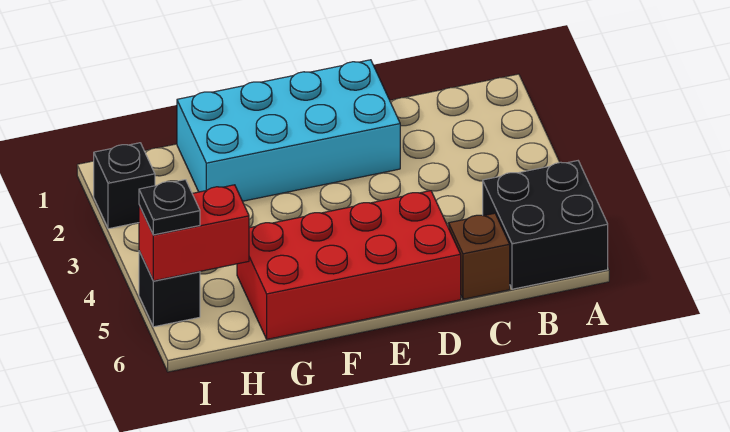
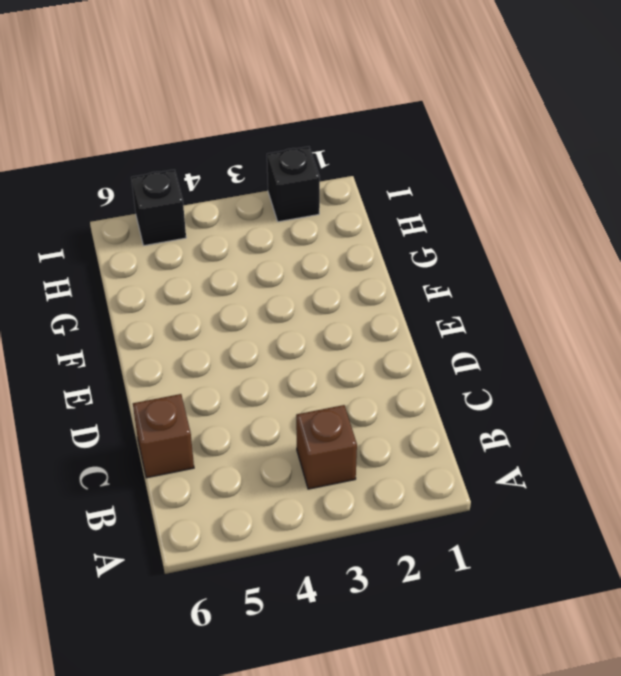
brown brick B3 level 1 -> none
none -> black brick A5:B6 level 1
none -> cyan brick D1:G2 level 1

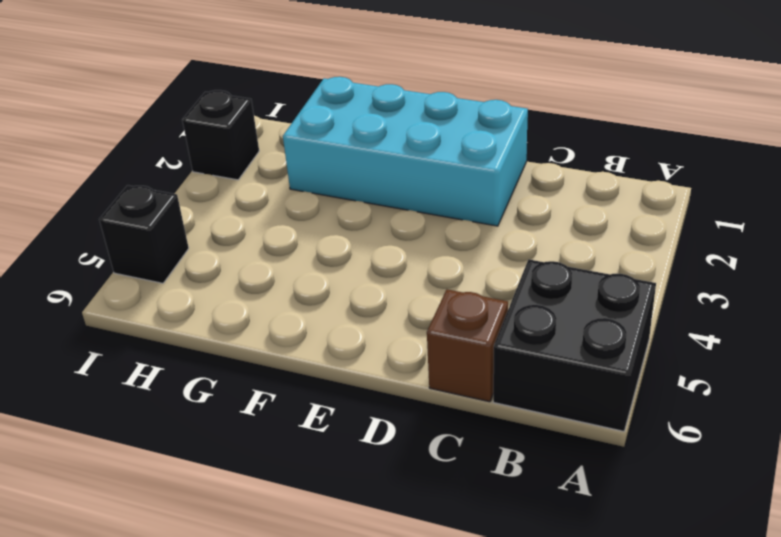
none -> red brick D5:G6 level 1
none -> red brick H5:I5 level 2

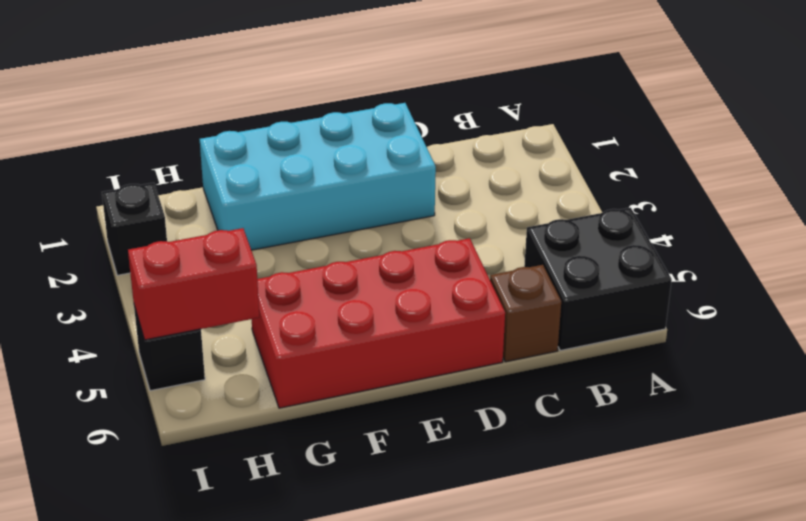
none -> black plate I5 level 3

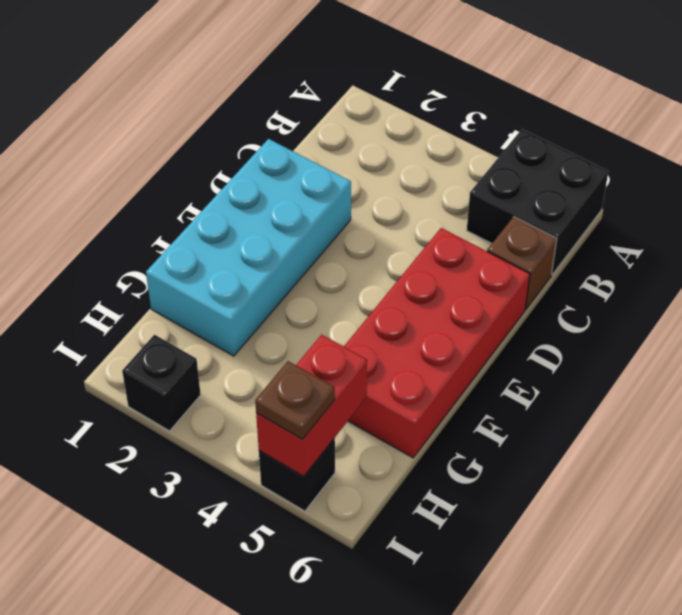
brown plate I5 level 3 -> black plate I5 level 3

